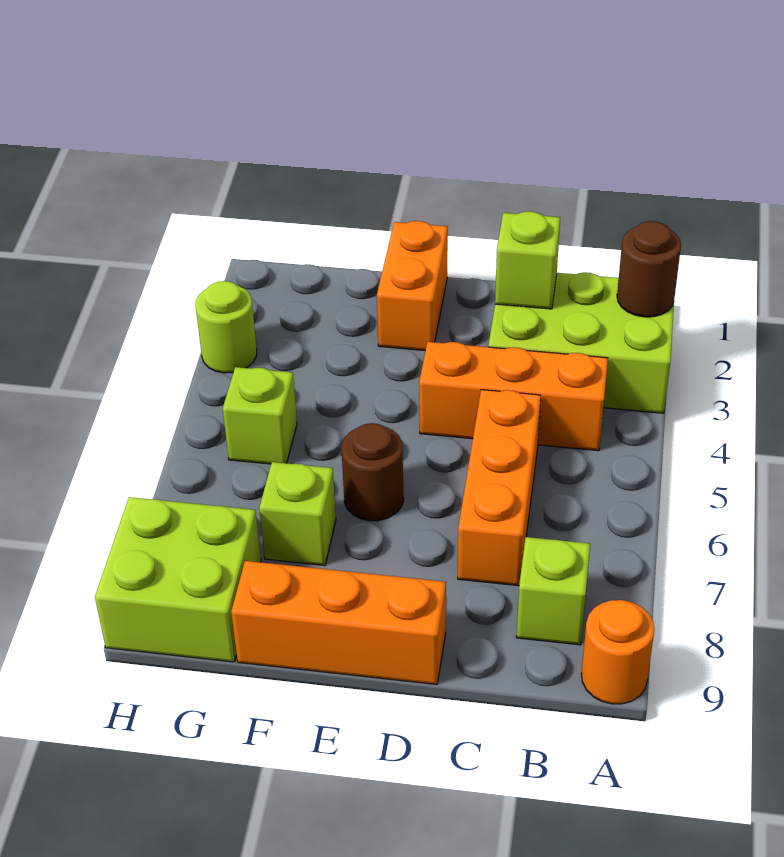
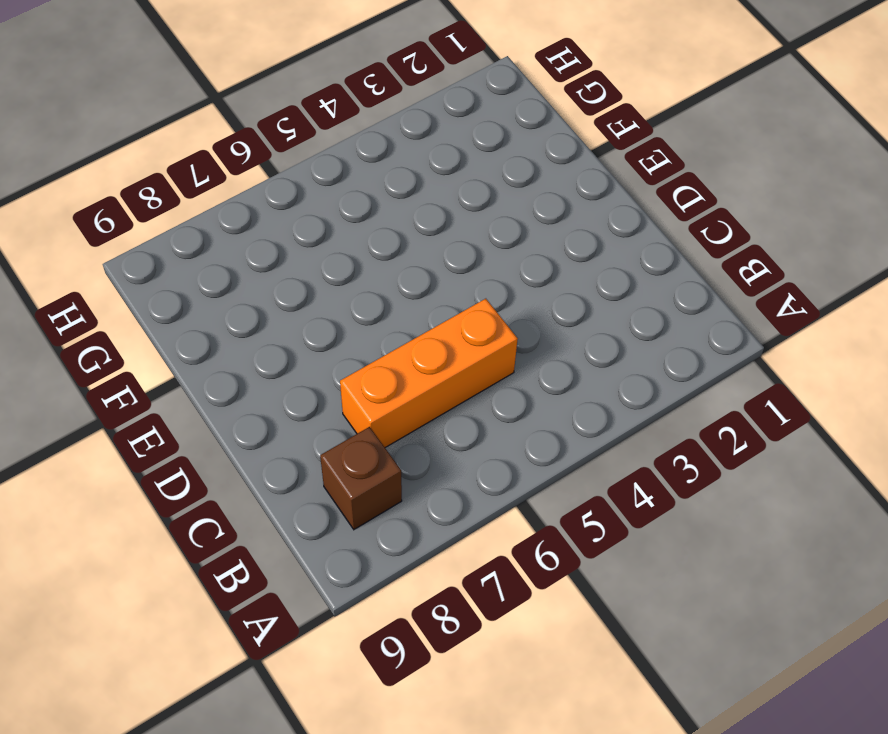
brown brick B8 level 1 -> lime brick B8 level 1
none -> lime brick A2:C3 level 1
none -> orange round brick A9 level 1
none -> orange brick B4:D4 level 1

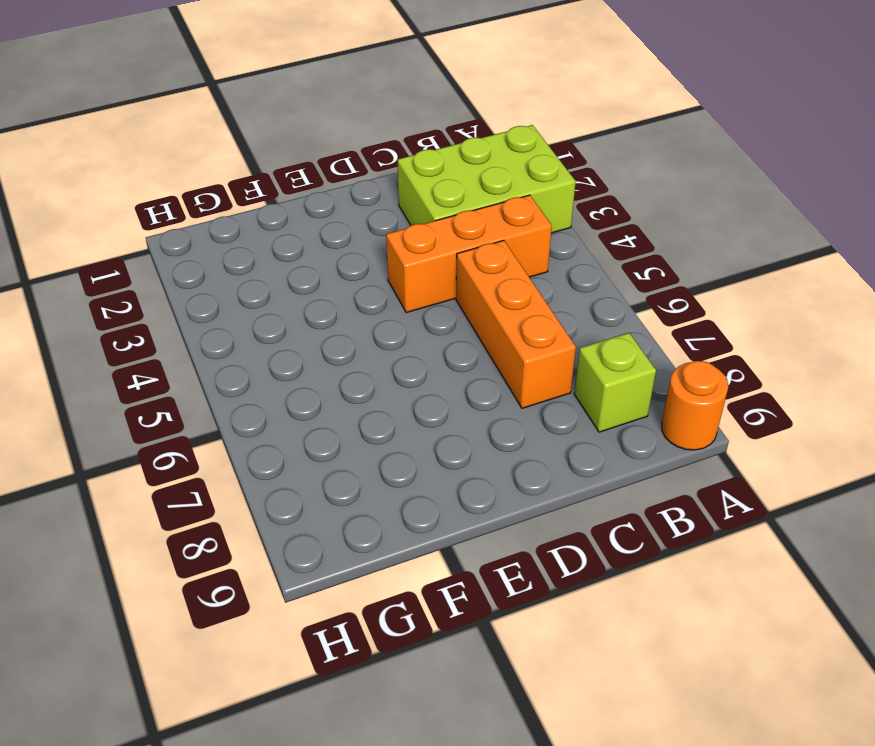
none -> orange brick D9:F9 level 1
none -> orange brick E1:E2 level 1
none -> brown round brick E6 level 1

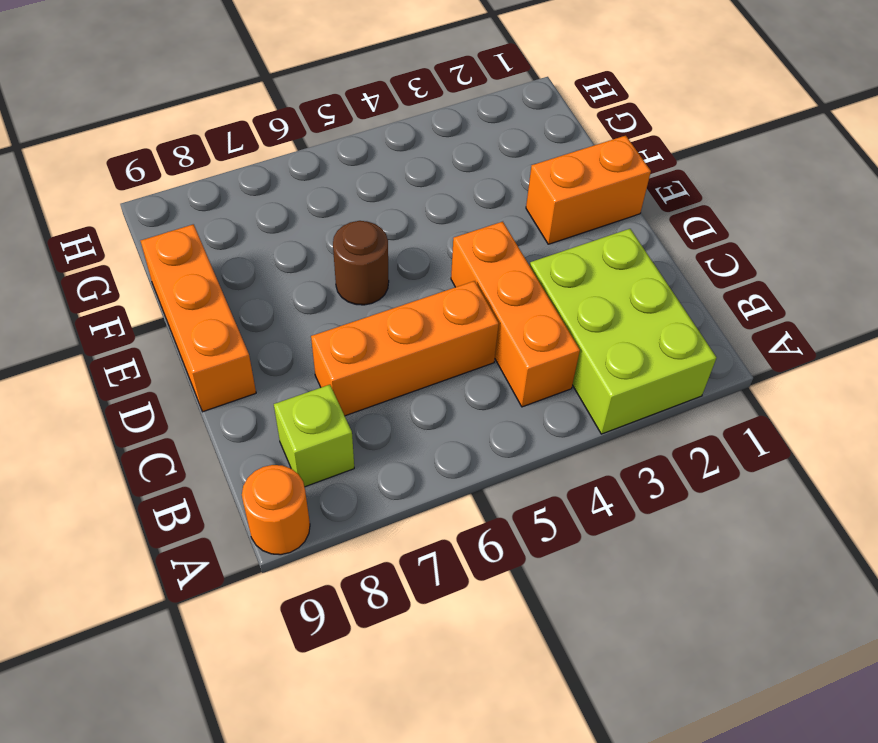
none -> lime brick F7 level 1
none -> lime brick G5 level 1
none -> lime brick G8:H9 level 1

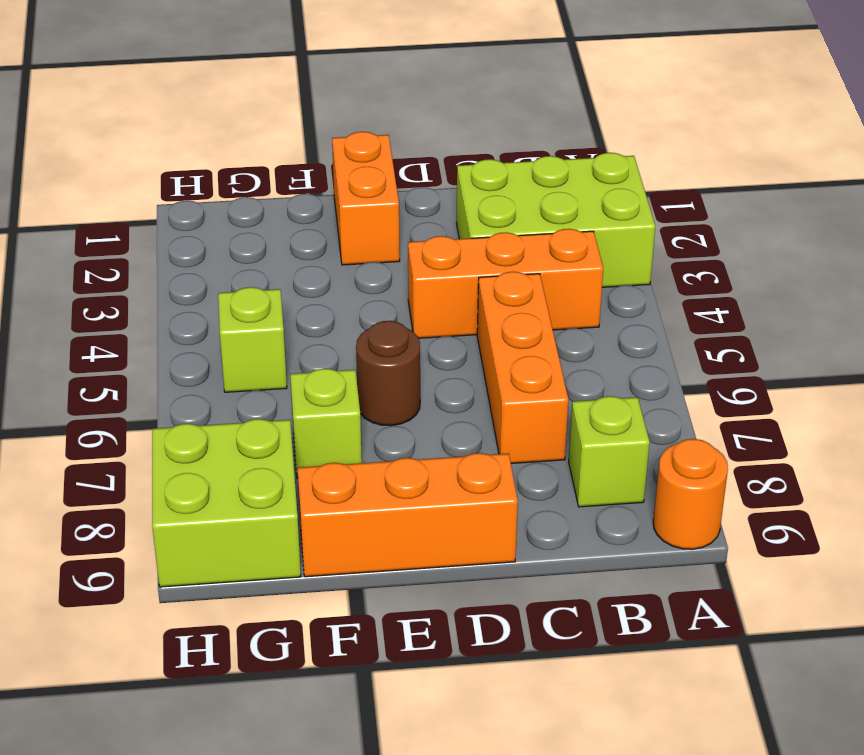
none -> lime round brick H3 level 1
none -> brown round brick A2 level 2
none -> lime brick C2 level 2

